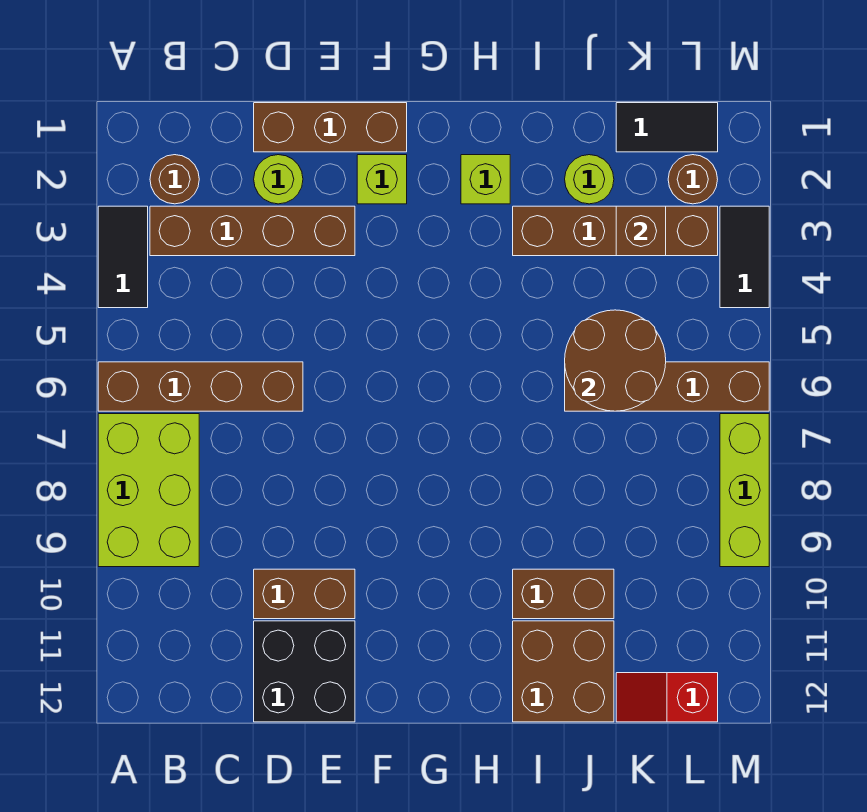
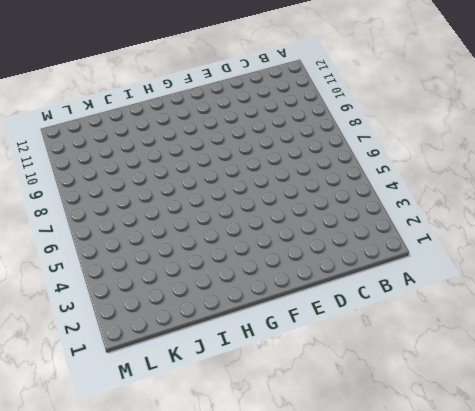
none -> black tile A3:A4 level 1
none -> brown brick A6:D6 level 1
none -> lime brick A7:B9 level 1

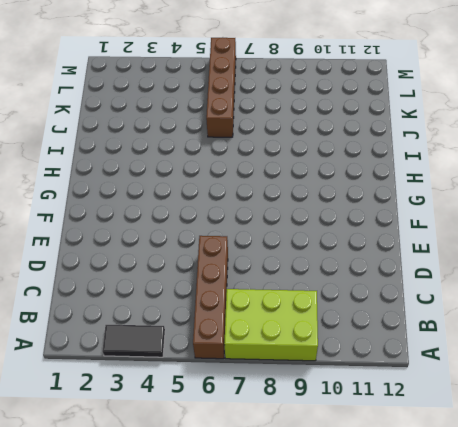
none -> brown round brick B2 level 1
none -> brown brick B3:E3 level 1
none -> brown brick D1:F1 level 1

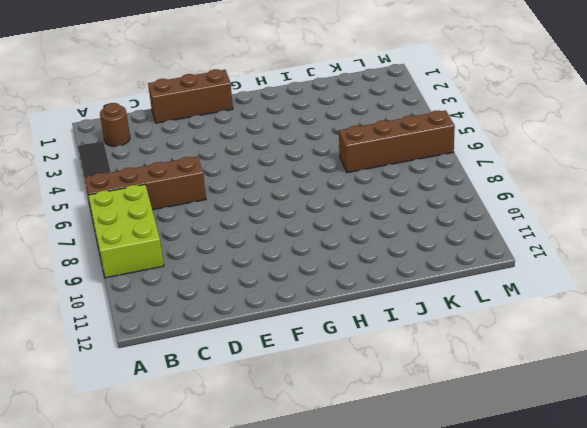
none -> brown brick B3:E3 level 1
none -> lime round brick D2 level 1
none -> brown brick D10:E10 level 1

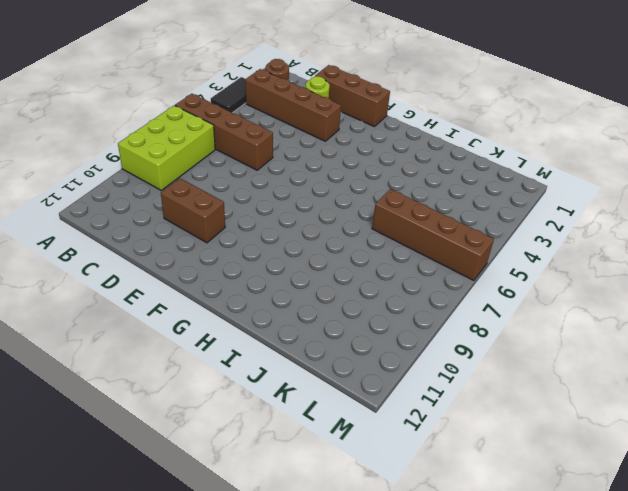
none -> black brick D11:E12 level 1
none -> lime brick F2 level 1
none -> lime brick H2 level 1

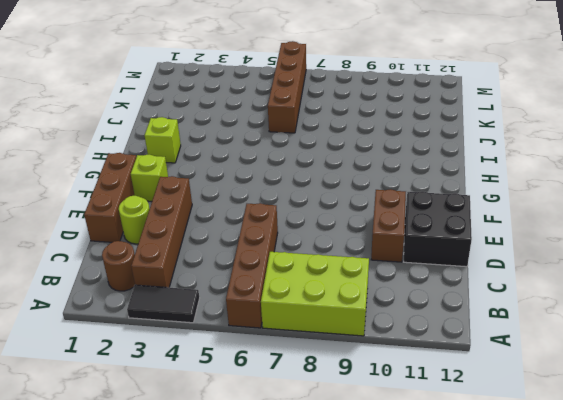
none -> brown brick I3:L3 level 1
none -> brown brick I10:J10 level 1
none -> brown brick I11:J12 level 1

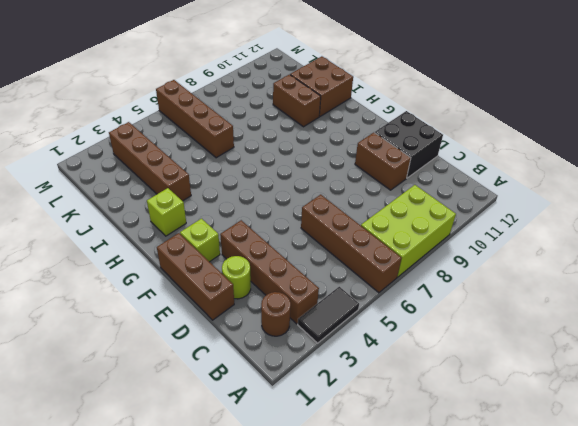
none -> lime round brick J2 level 1
none -> black tile K1:L1 level 1
none -> red slope K12:L12 level 1 top L

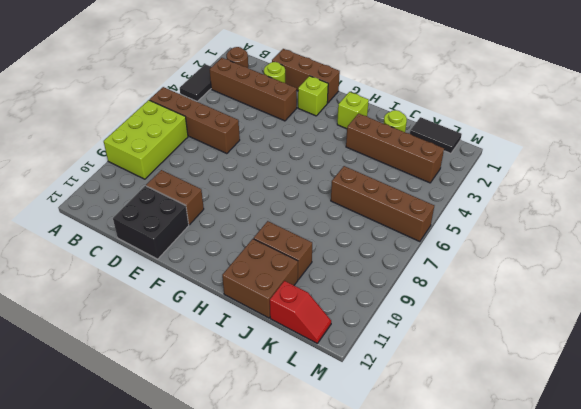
red slope K12:L12 level 1 top K -> red slope K12:L12 level 1 top L
none -> brown round brick L2 level 1
none -> black tile M3:M4 level 1
none -> lime brick M7:M9 level 1

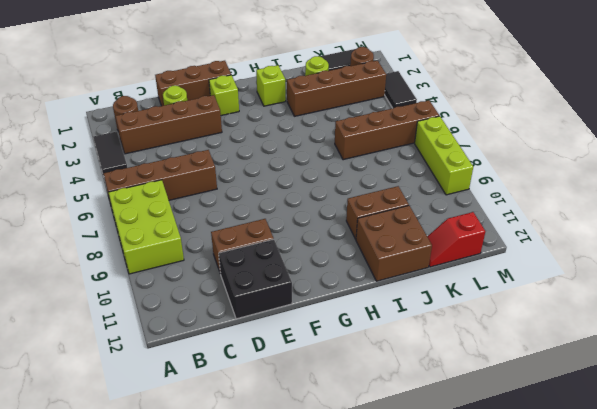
none -> brown round brick J5:K6 level 2
none -> brown brick K3 level 2

